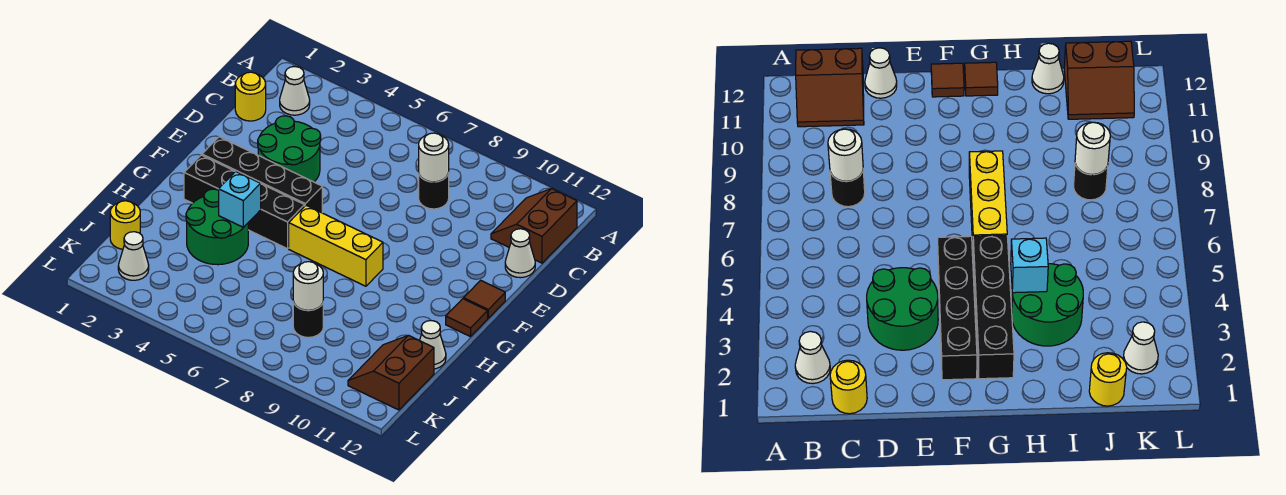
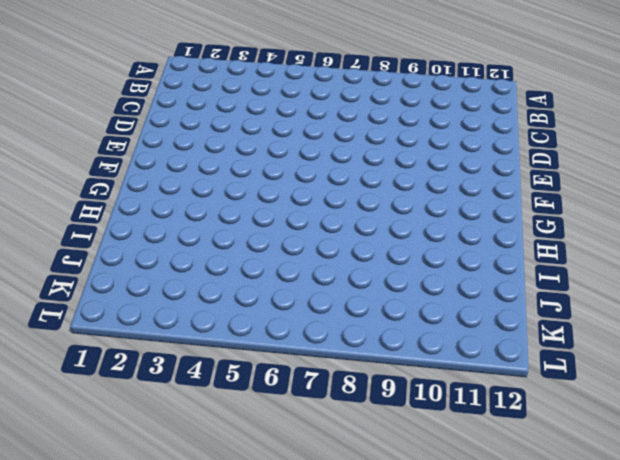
none -> white cone B2 level 1
none -> brown slope B11:C12 level 1 top 12
none -> yellow round brick C1 level 1

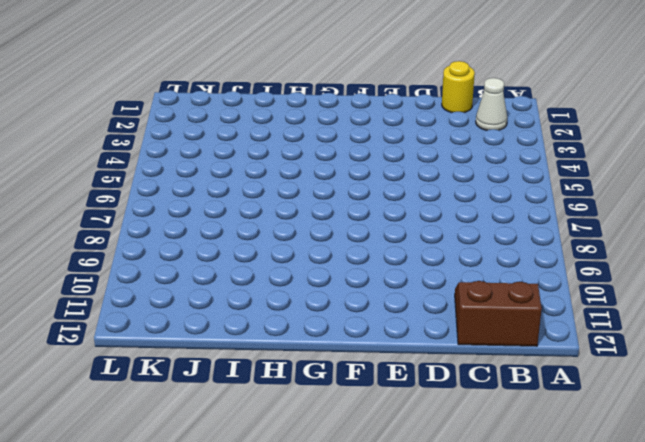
none -> black round brick C8 level 1
none -> green round brick D3:E4 level 1
none -> white cone D12 level 1

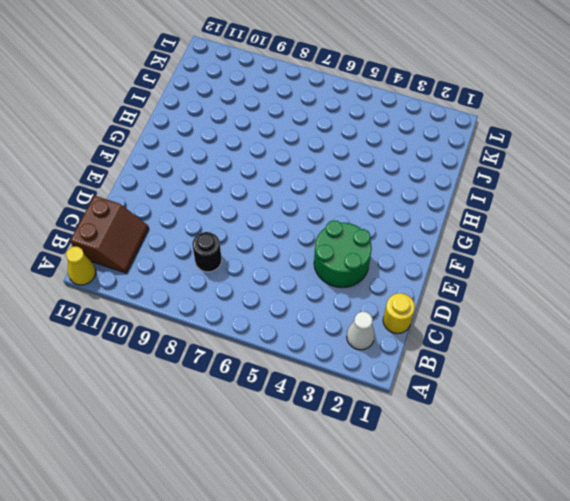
yellow cone A12 level 1 -> none
none -> white cone D12 level 1
none -> black brick F2:F5 level 1
none -> brown tile F12 level 1

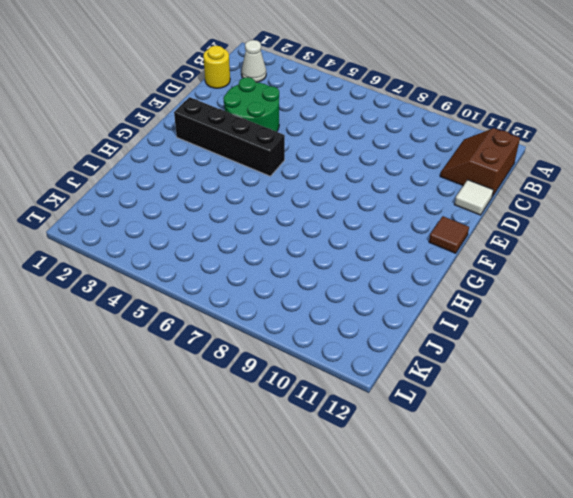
white tile D12 level 1 -> white cone D12 level 1
none -> black round brick C8 level 1
none -> black brick G2:G5 level 1
none -> yellow brick G6:G8 level 1

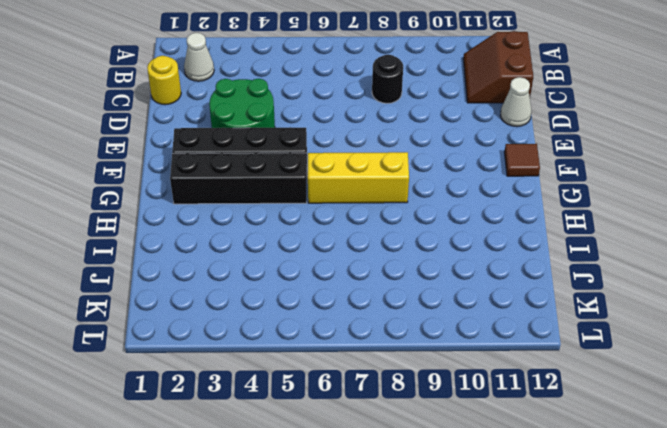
none -> brown tile G12 level 1
none -> green round brick H3:I4 level 1
none -> white cone I12 level 1

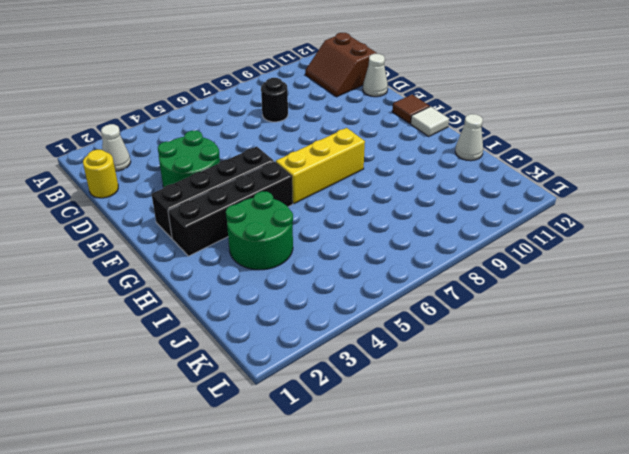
white tile G12 level 1 -> brown tile G12 level 1
none -> yellow round brick J1 level 1
none -> black round brick J8 level 1
none -> brown slope J11:K12 level 1 top 12

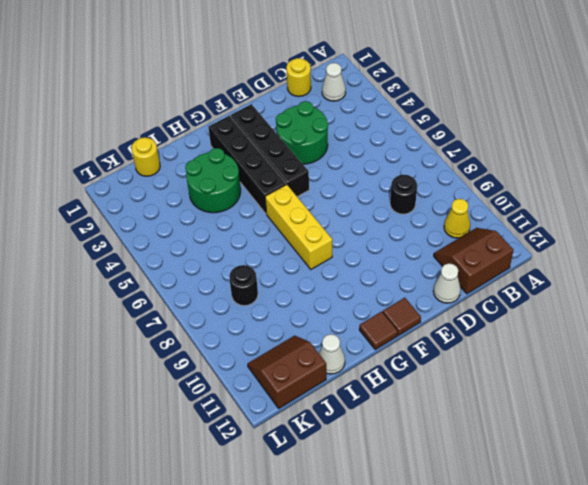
yellow cone B10 level 1 -> none
none -> white cone K2 level 1
none -> white round brick C8 level 2
none -> cyan brick H4 level 2

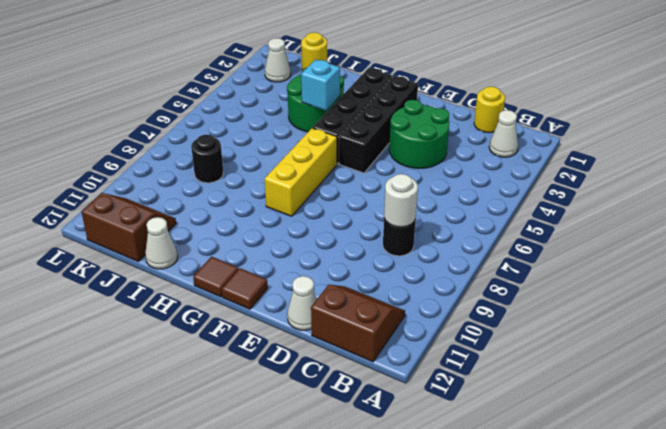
none -> white round brick J8 level 2

